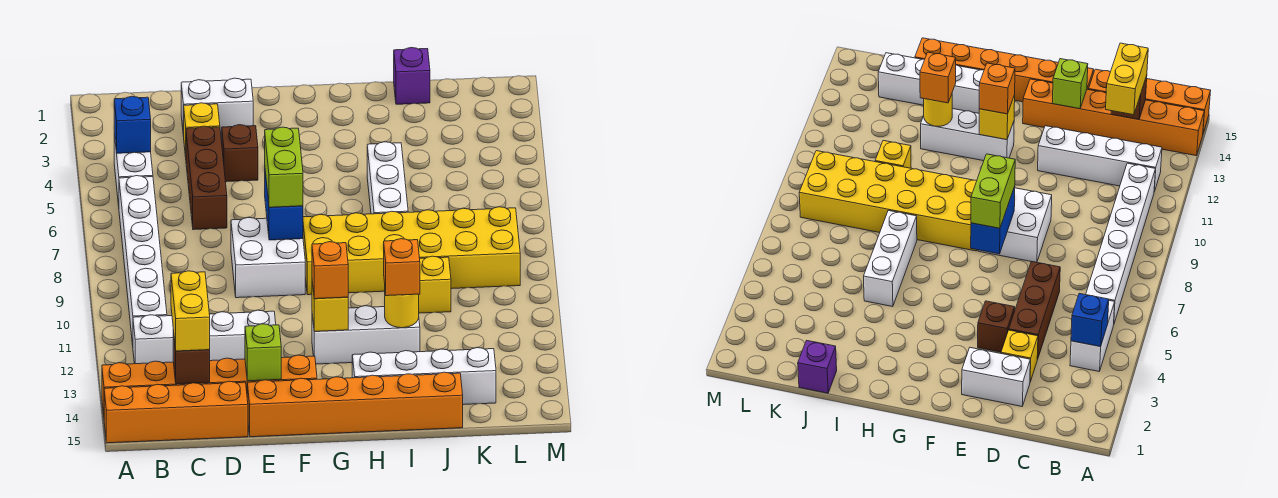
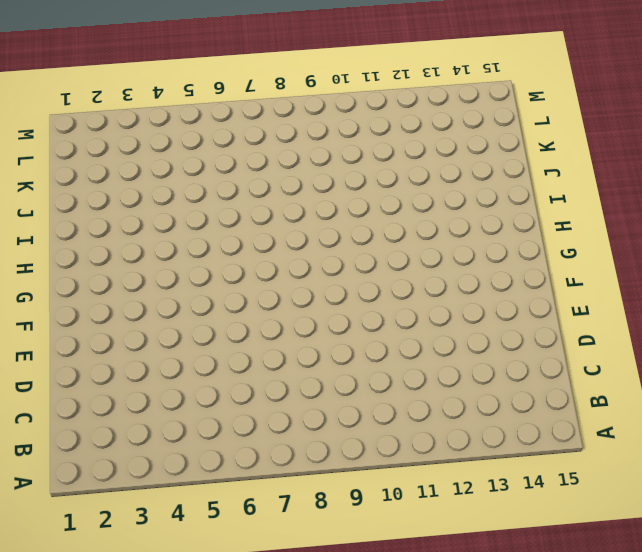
none -> orange brick A14:F14 level 1
none -> orange brick A15:D15 level 1
none -> white brick B4:B5 level 1

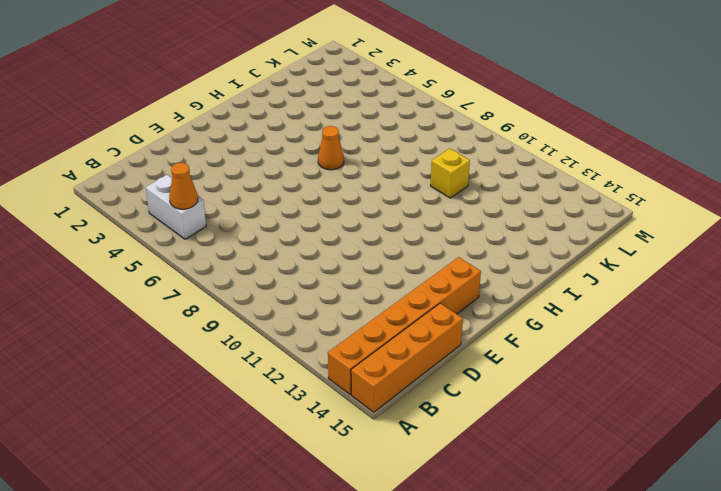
orange cone B5 level 2 -> none
orange cone H6 level 1 -> none
none -> white brick B6:B11 level 1
none -> white brick B12:E12 level 1
none -> white brick D2:E2 level 1

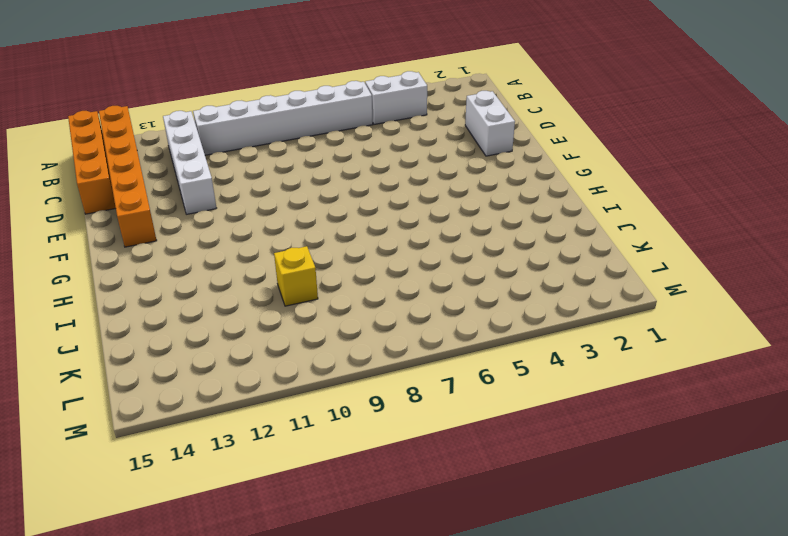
none -> yellow brick D3 level 1
none -> brown brick D4:D6 level 1
none -> brown brick E4 level 1

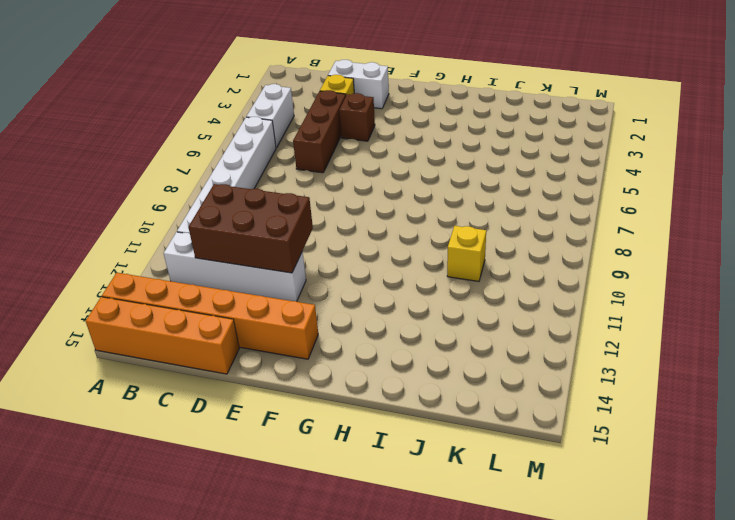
brown brick C11:E12 level 2 -> none
none -> white brick E8:F9 level 1
none -> orange brick E15:J15 level 1
none -> yellow brick G8:L9 level 1

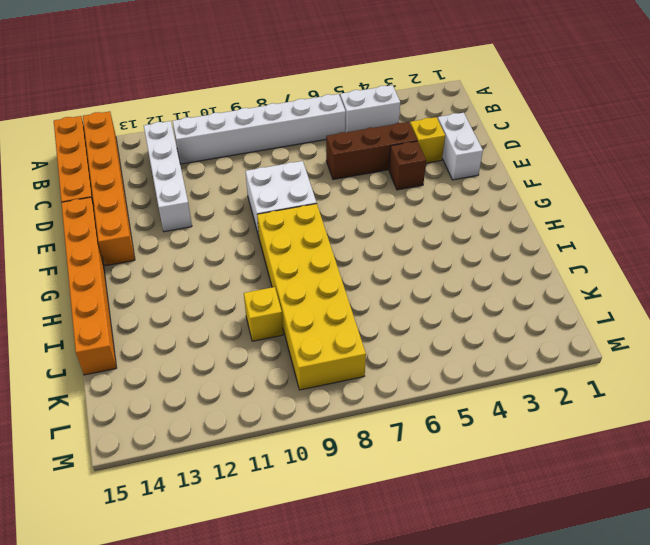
none -> white brick G12:I12 level 1
none -> white brick H14:K14 level 1
none -> white brick I5:I7 level 1

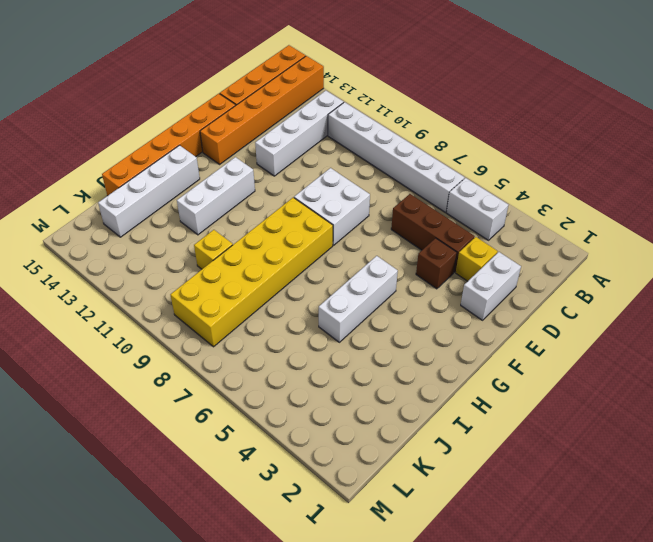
white brick G5:I5 level 1 -> white brick I5:I7 level 1
none -> purple brick J1 level 1
none -> blue brick B4 level 2
none -> brown brick C14 level 2

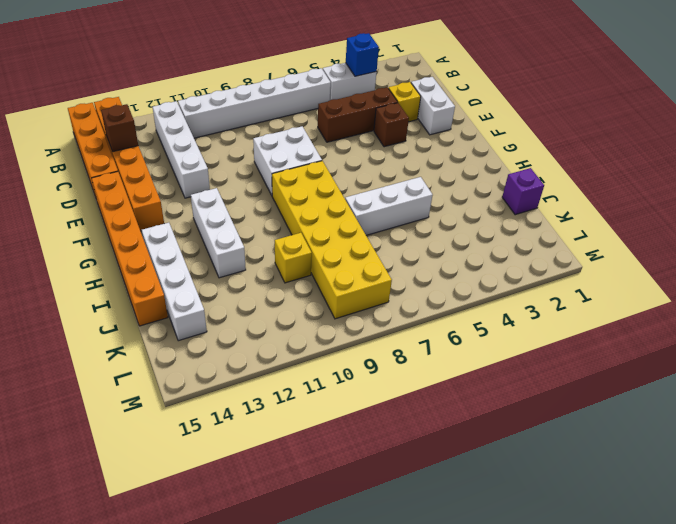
none -> lime brick E14 level 2
none -> blue brick F7:F8 level 2
none -> yellow brick G12 level 2

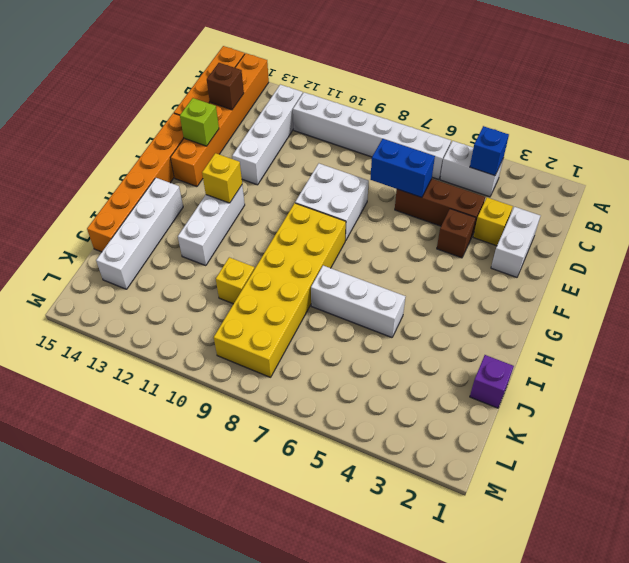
blue brick D6:D7 level 2 -> blue brick F7:F8 level 2
none -> yellow round brick I12 level 2
none -> yellow brick C13:C14 level 3
none -> lime brick F7:F8 level 3

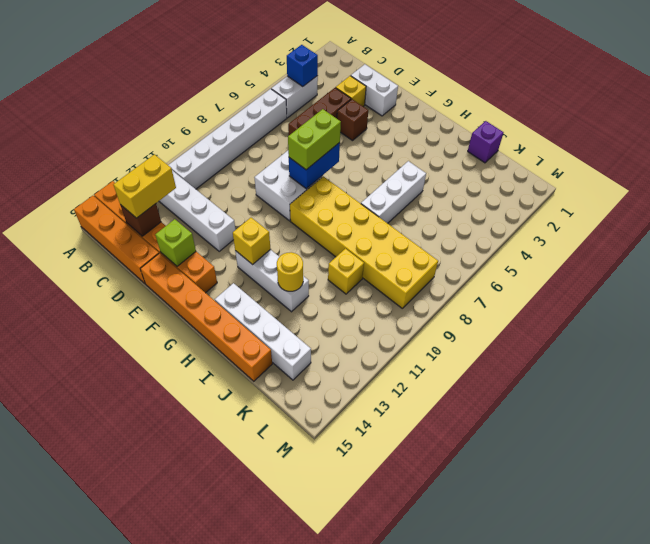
none -> orange brick G12 level 3
none -> orange brick I12 level 3

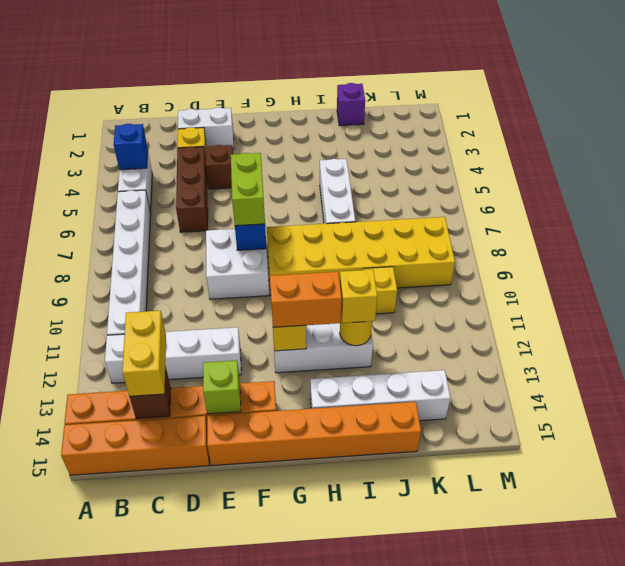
orange brick G12:H12 level 3 -> orange brick G12 level 3
yellow brick I12 level 3 -> orange brick I12 level 3

